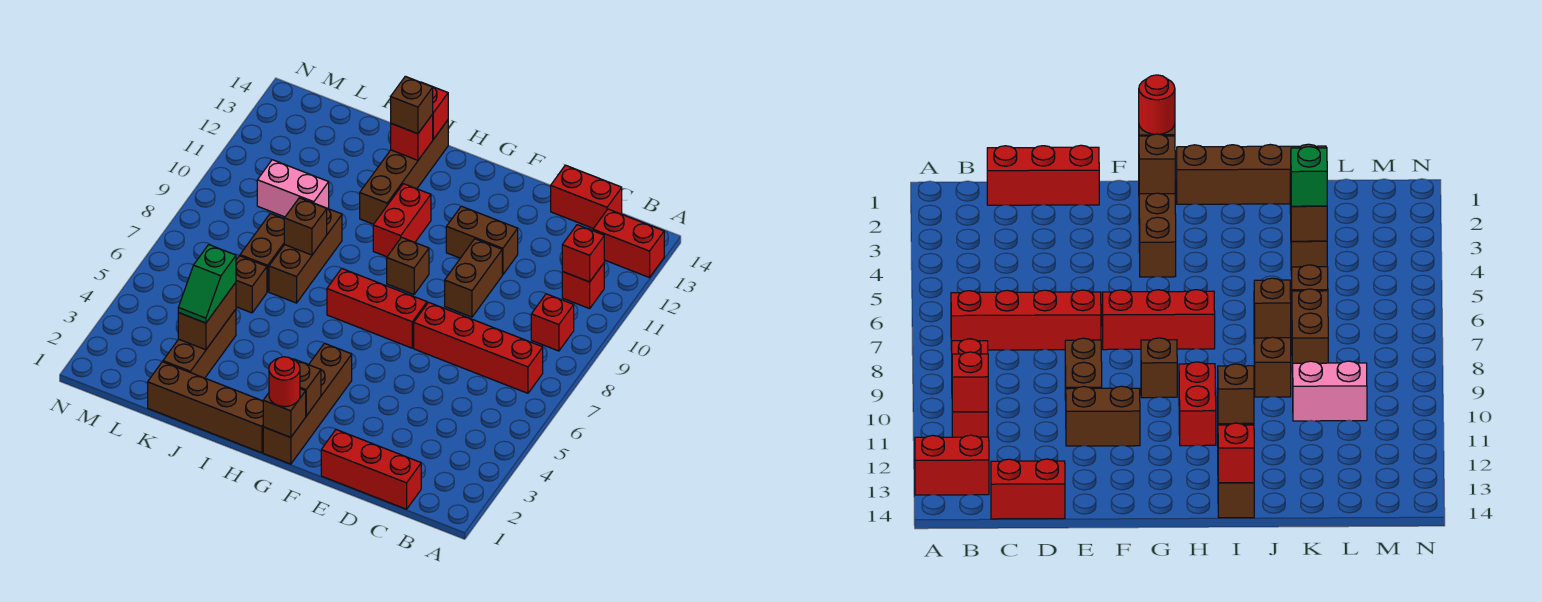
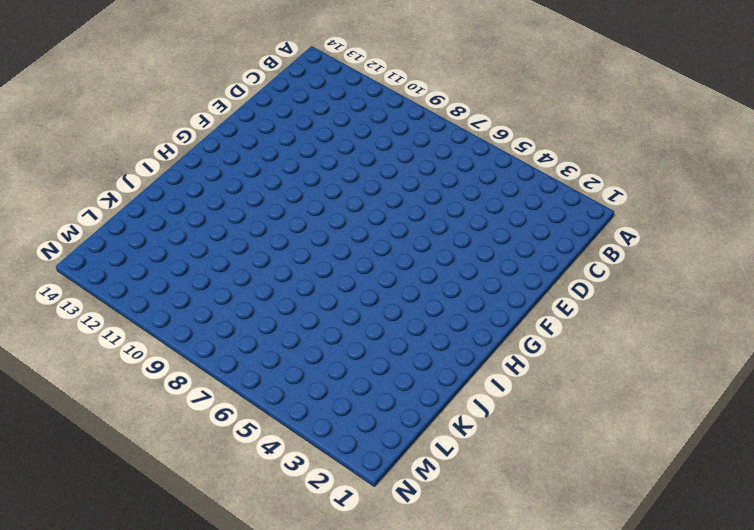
none -> red brick A13:B13 level 1
none -> red brick B7:E7 level 1
none -> red brick B9 level 1

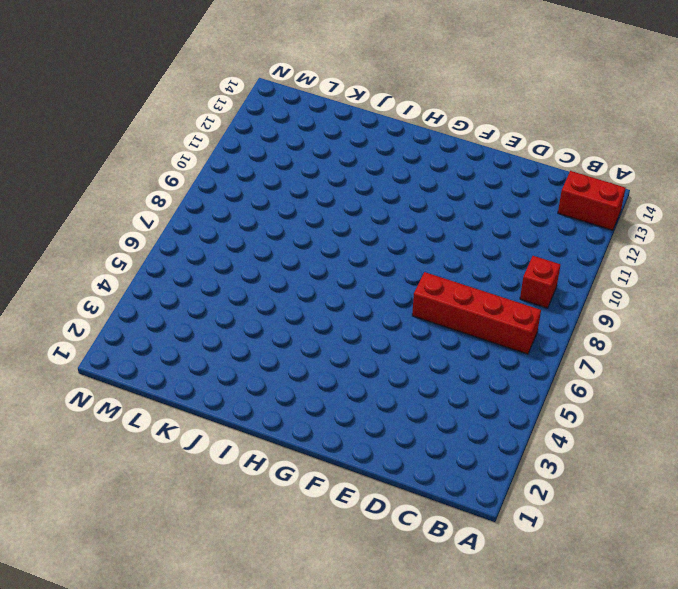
none -> red brick B11 level 1
none -> red brick C1:E1 level 1
none -> red brick C14:D14 level 1

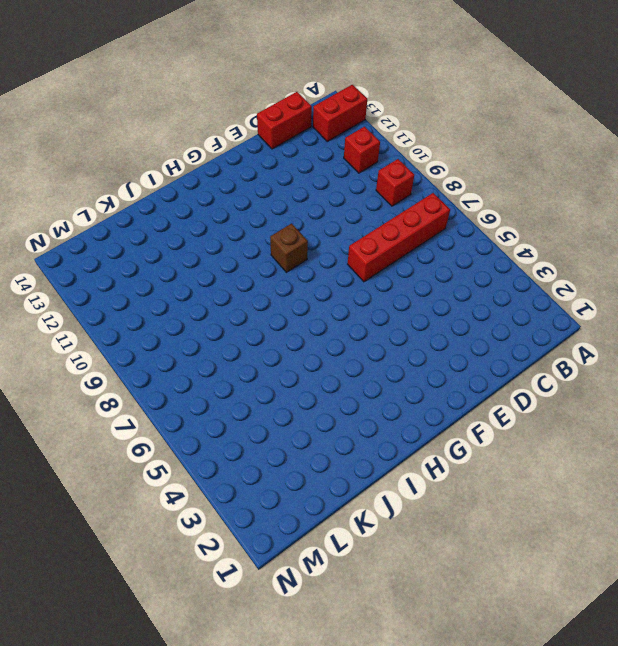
none -> red brick C1:E1 level 1
none -> brown brick E9:E10 level 1
none -> brown brick E11:F11 level 1

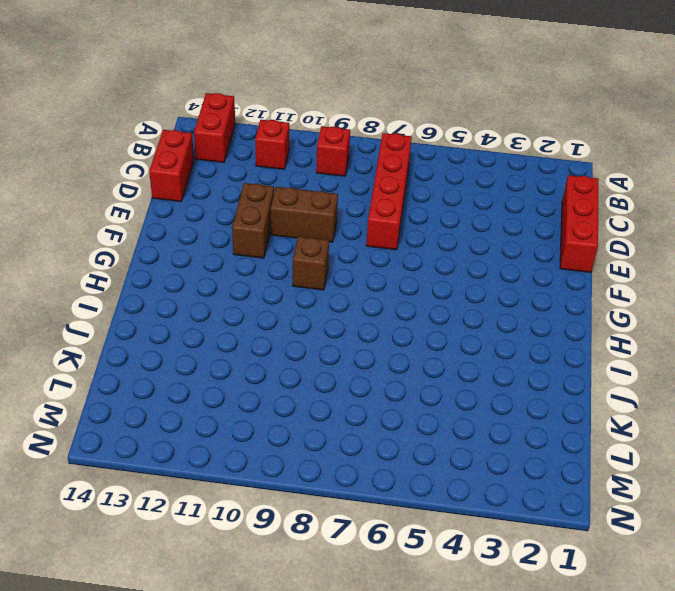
none -> red brick F7:H7 level 1
none -> brown brick G1:G4 level 1
none -> brown brick H1:K1 level 1

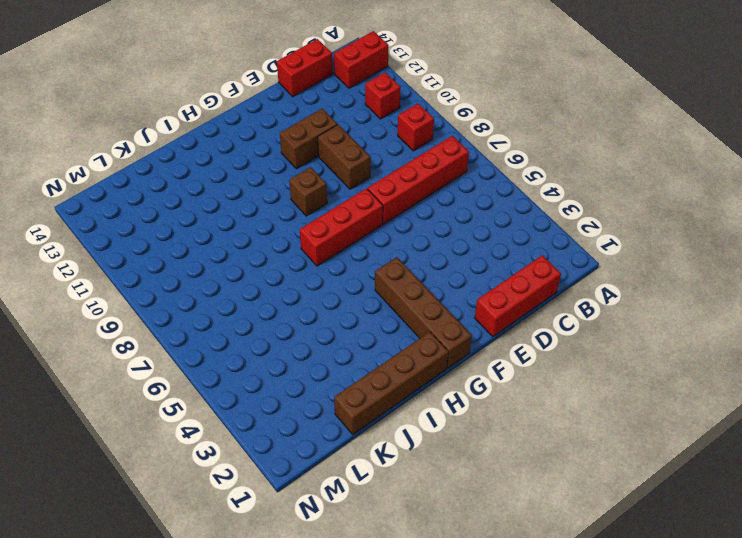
none -> red brick H10:H11 level 1
none -> brown brick I11:I14 level 1
none -> brown brick J7:J9 level 1

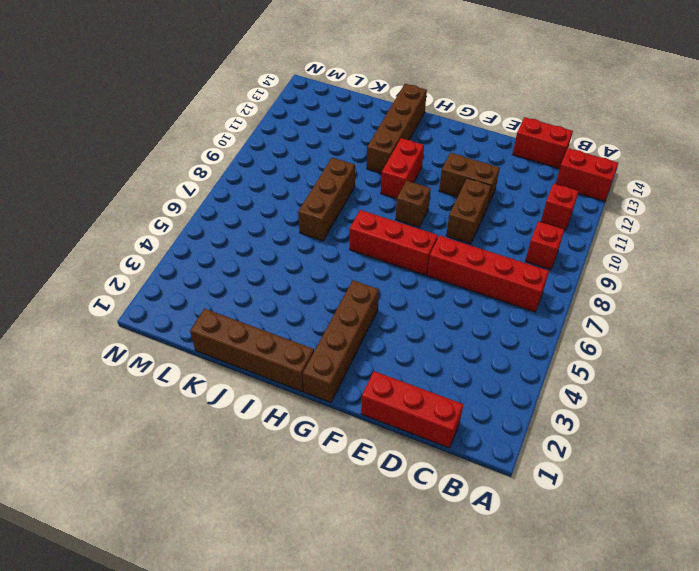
none -> brown brick K2:K4 level 1
none -> brown brick K6 level 1
none -> brown brick K7:K8 level 1

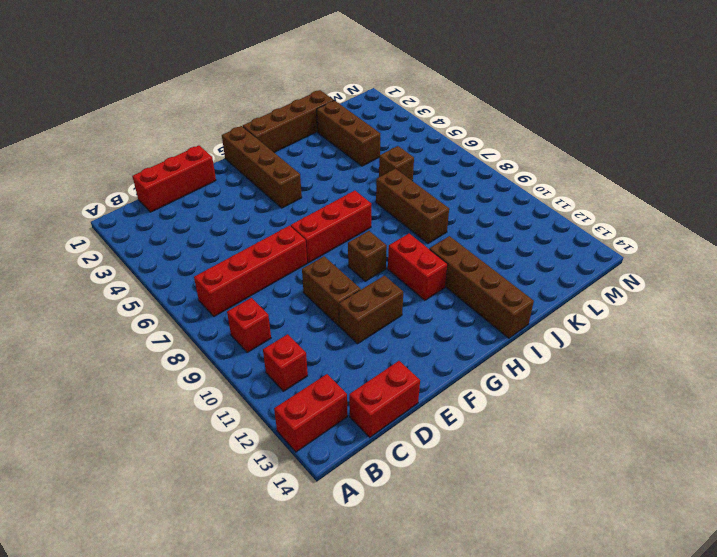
none -> brown brick K7:K8 level 1
none -> pink brick K10:L10 level 1
none -> red brick B11 level 2

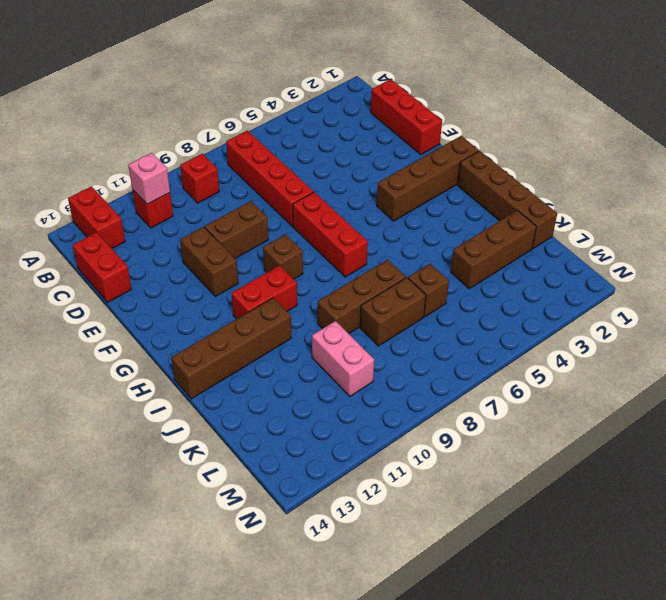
pink brick B11 level 2 -> red brick B11 level 2
none -> brown brick G1 level 2
none -> brown brick G2 level 2
none -> red brick I13 level 2

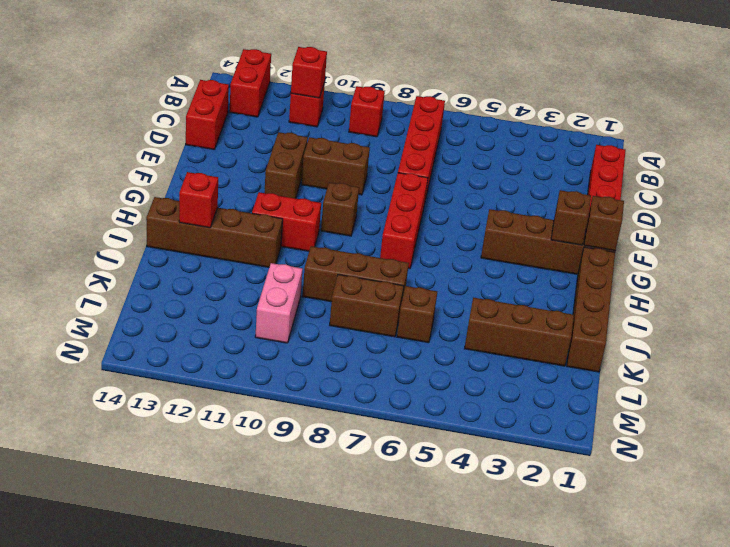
none -> red brick I14 level 2
none -> brown brick J8 level 2
none -> brown brick K3:K4 level 2

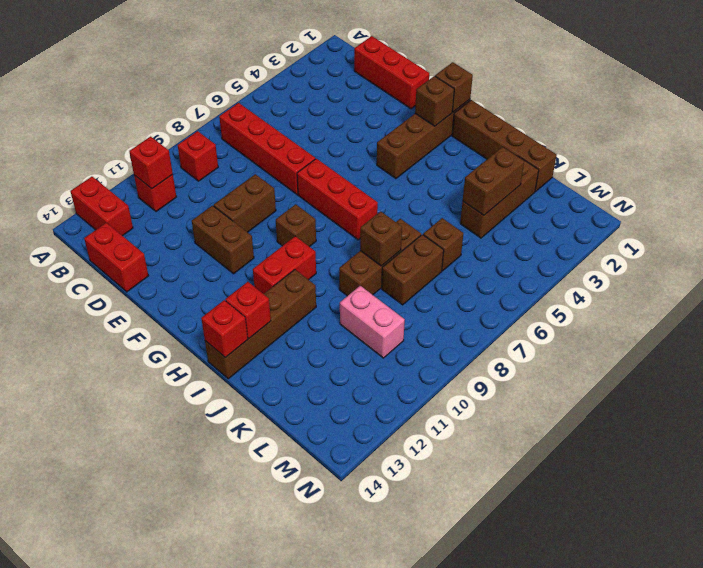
none -> red round brick G1 level 3
none -> brown brick I13 level 3
none -> green slope K3:K4 level 3 top 4

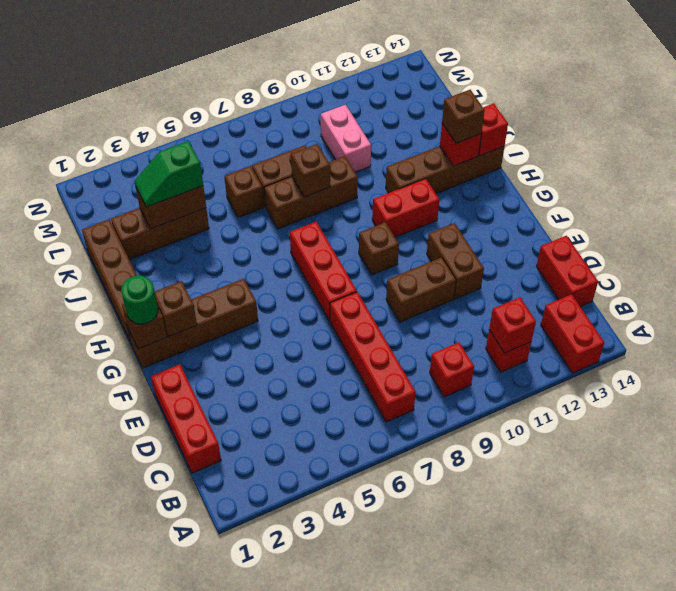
green round brick G1 level 3 -> red round brick G1 level 3

